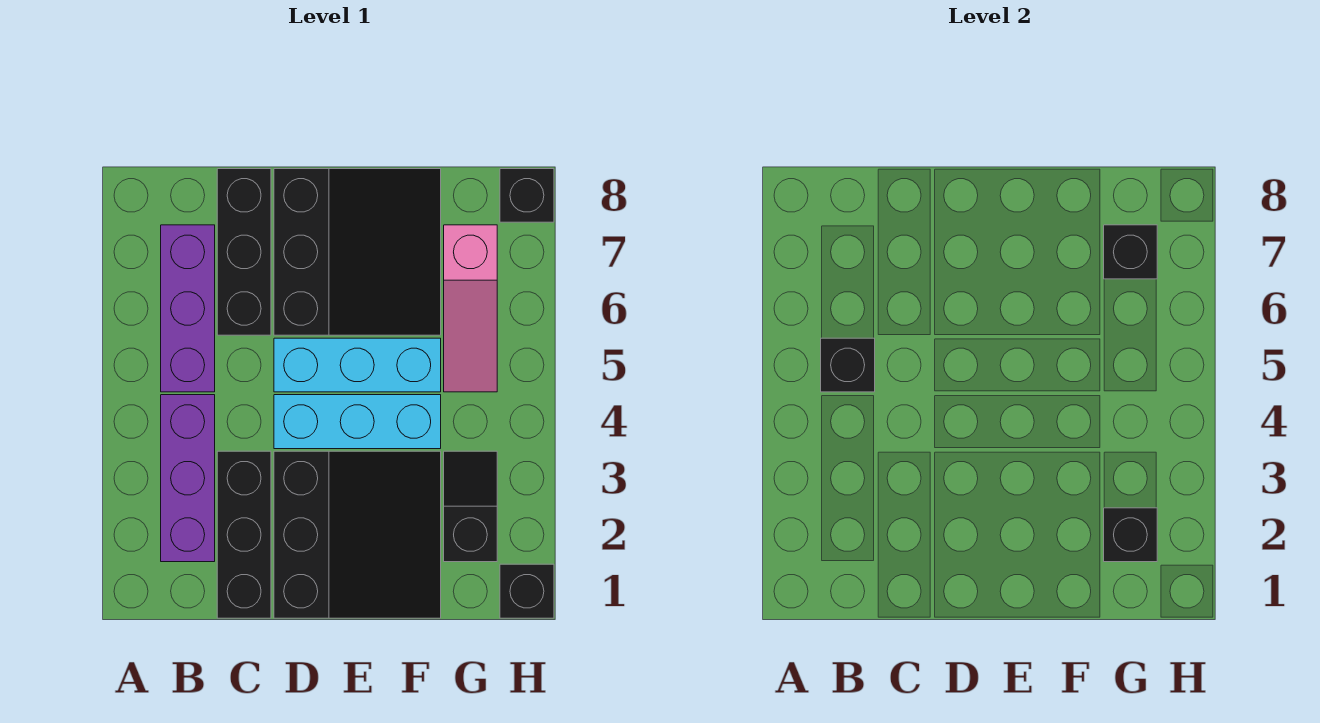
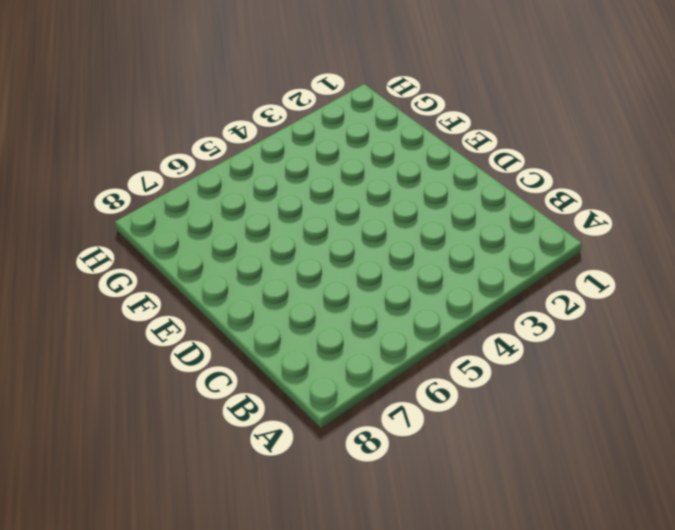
none -> purple brick B2:B4 level 1
none -> purple brick B5:B7 level 1
none -> black brick C1:C3 level 1

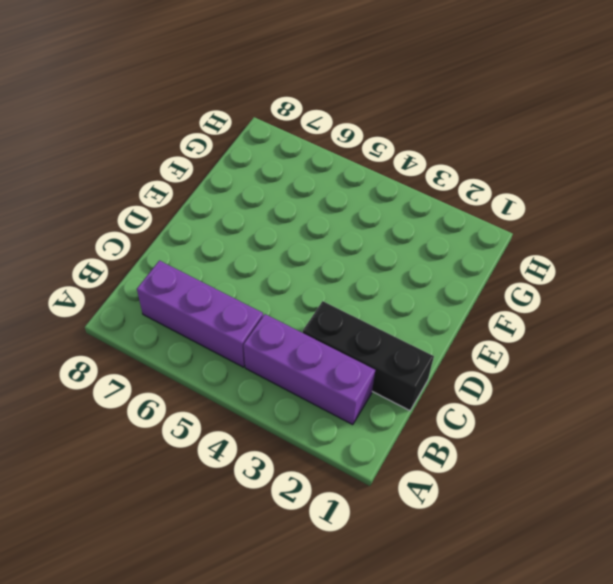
none -> black brick C6:C8 level 1
none -> black slope D1:F3 level 1 top D
none -> cyan brick D4:F4 level 1

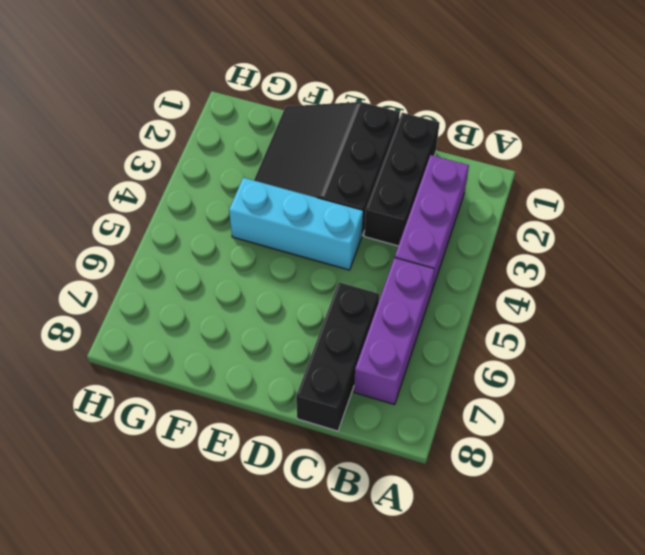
none -> cyan brick D5:F5 level 1
none -> black slope D6:F8 level 1 top D
none -> black slope G2:G3 level 1 top 2

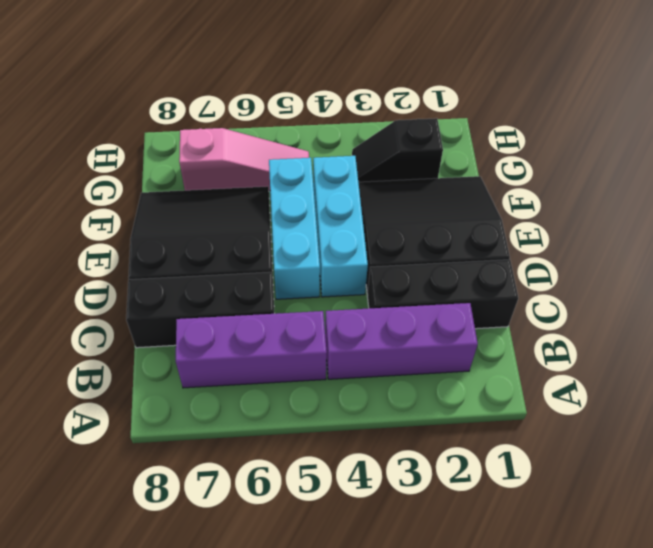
none -> black brick H1 level 1
none -> black brick H8 level 1
none -> black brick B5 level 2

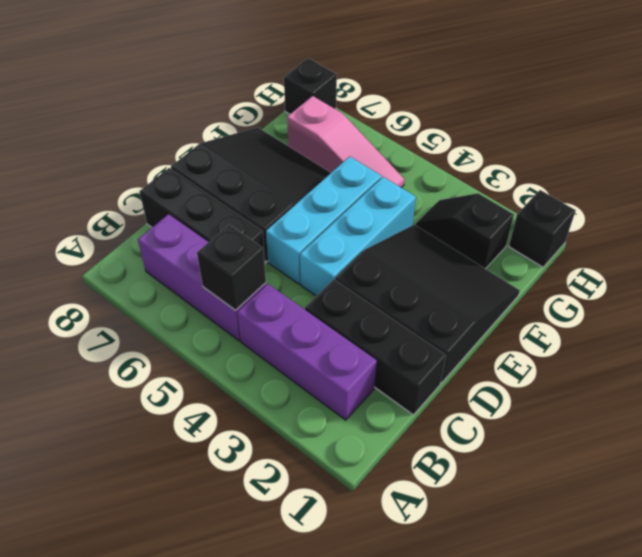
none -> black brick G2 level 2
none -> black brick G7 level 2

